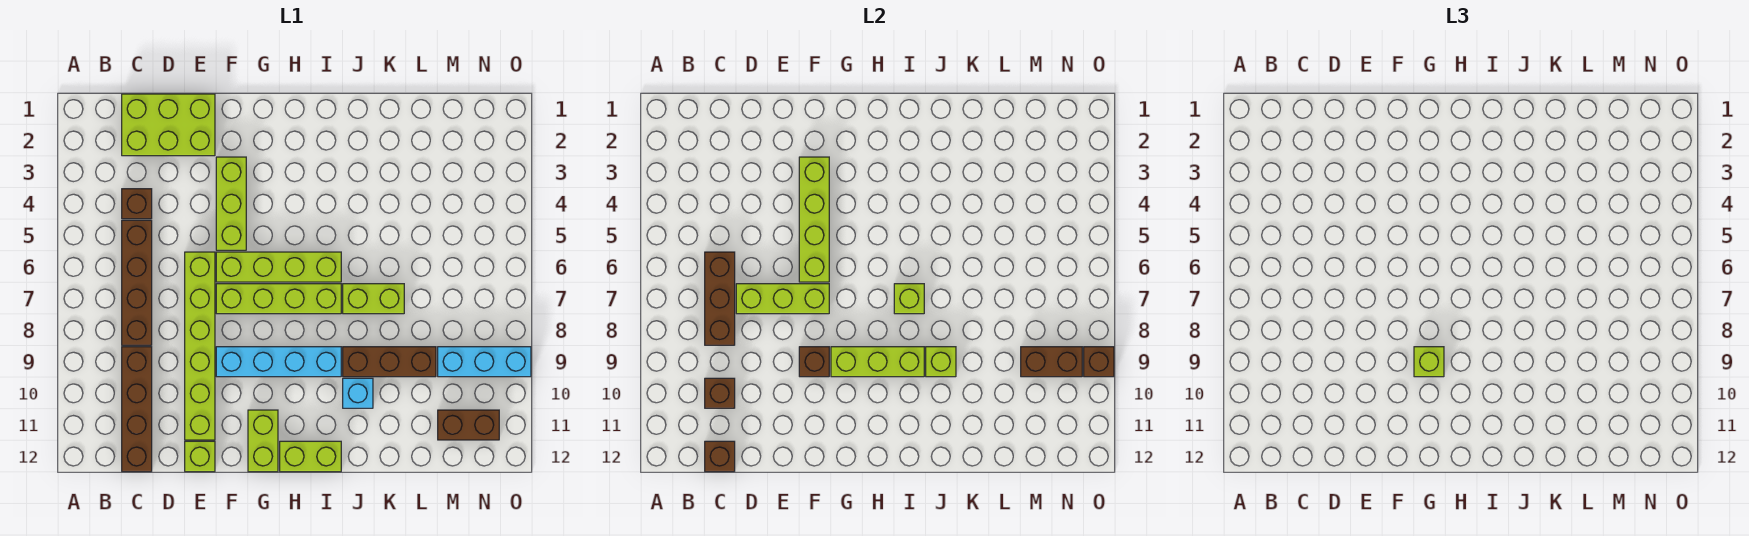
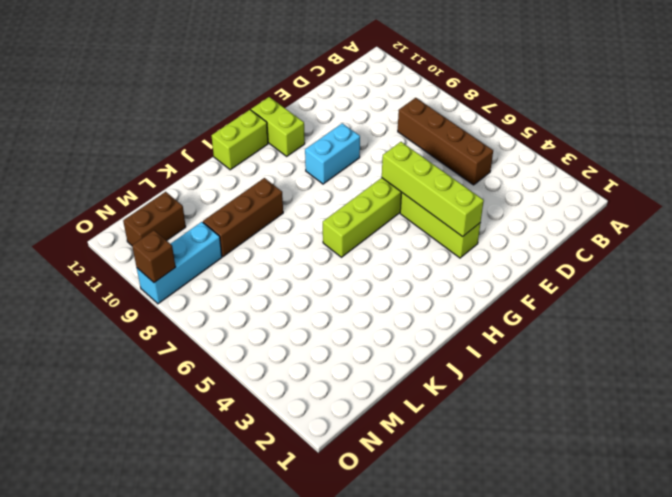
cyan brick F9:G9 level 1 -> cyan brick F9:I9 level 1
none -> lime brick C1:E2 level 1
none -> brown brick C4 level 1
none -> brown brick C9:C12 level 1

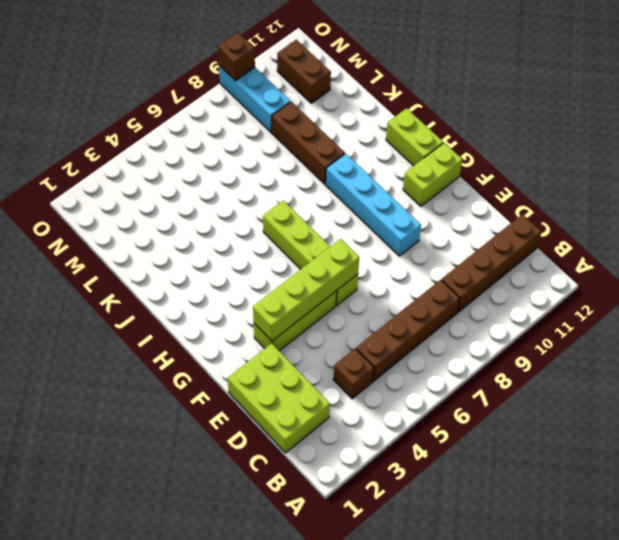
none -> lime brick E6:E11 level 1
none -> lime brick E12 level 1
none -> lime brick F7:I7 level 1

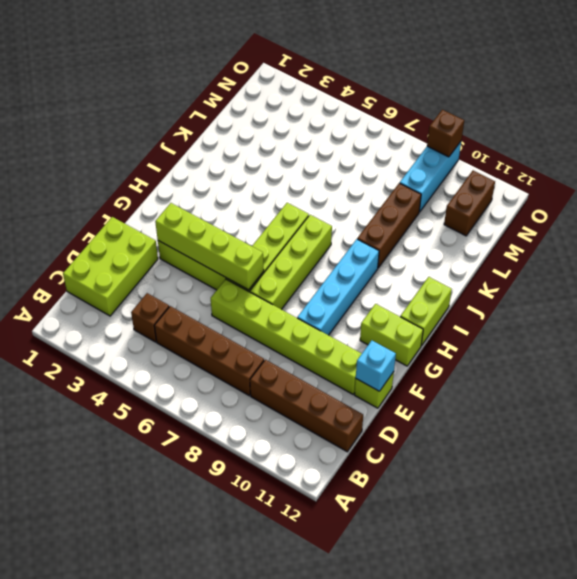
cyan brick E12 level 2 -> cyan brick J10 level 1
none -> lime brick J7:K7 level 1
none -> brown brick C6:C8 level 2
none -> brown brick C10 level 2

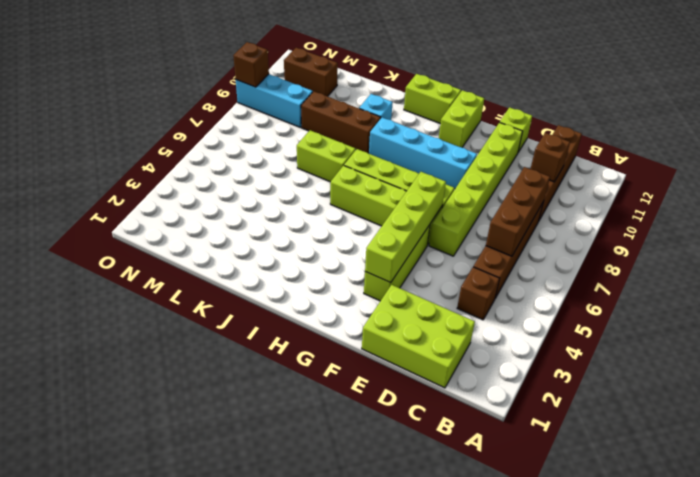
none -> brown brick C12 level 2
none -> lime brick D7:F7 level 2
none -> brown brick F9 level 2

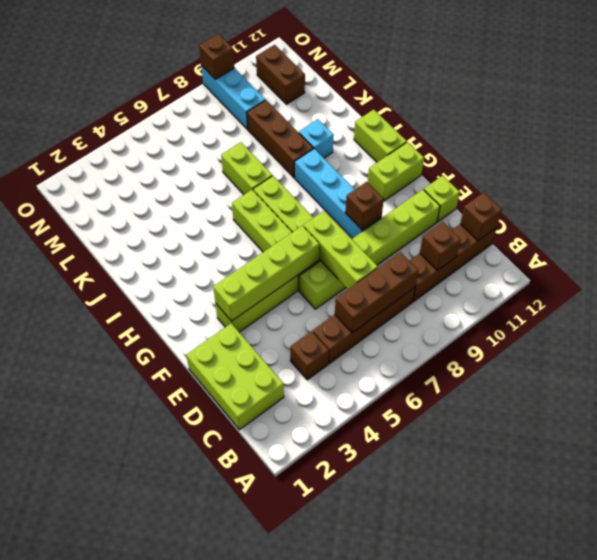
none -> lime brick G9:I9 level 2
none -> lime brick I7 level 2
none -> lime brick J9 level 2

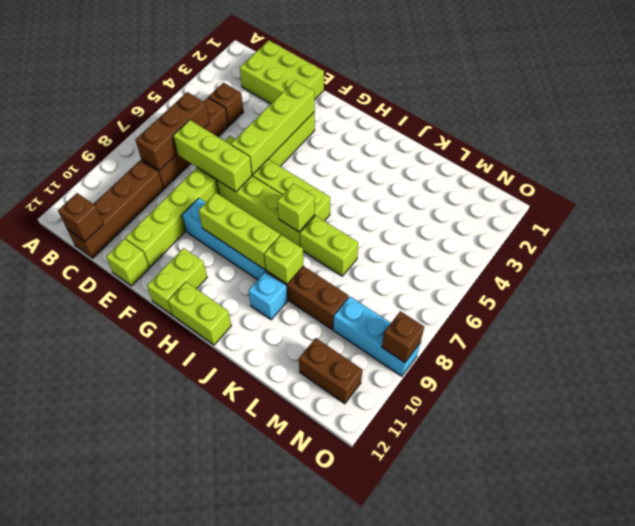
none -> brown brick C10 level 2
none -> brown brick F9 level 2
none -> brown brick M9:N9 level 2

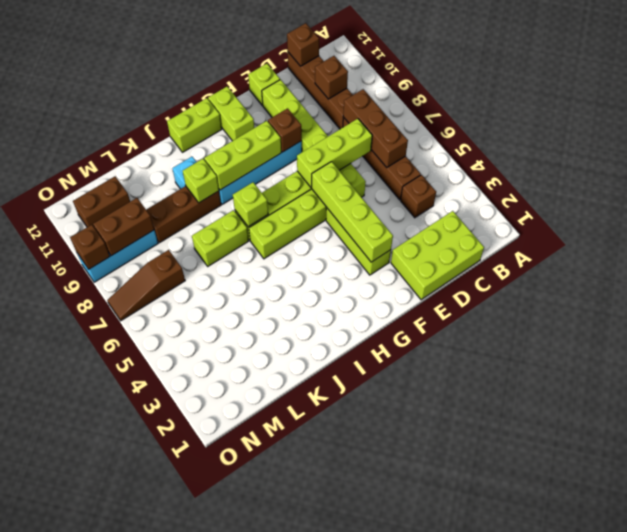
brown slope M7:O7 level 1 top M -> none
none -> lime brick G9 level 3

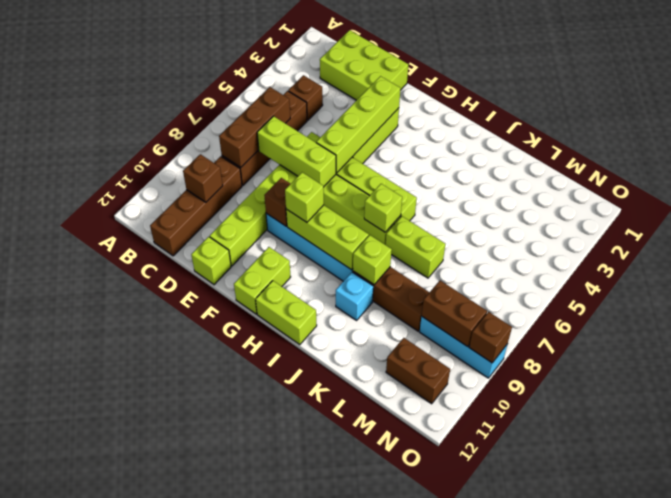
none -> brown brick C12 level 2

